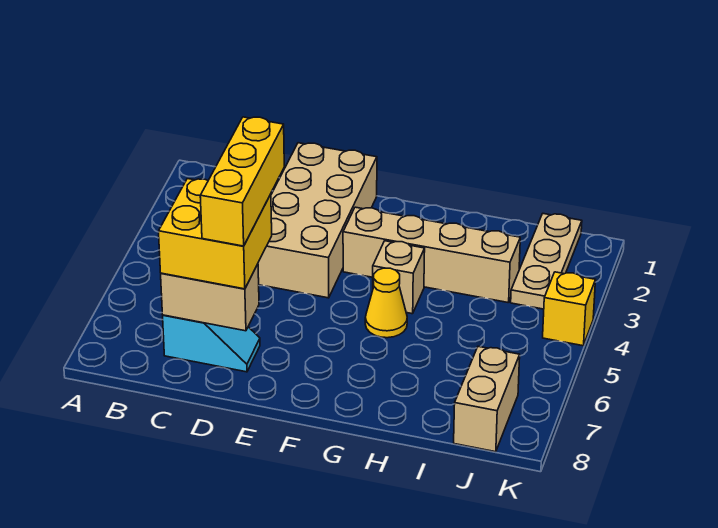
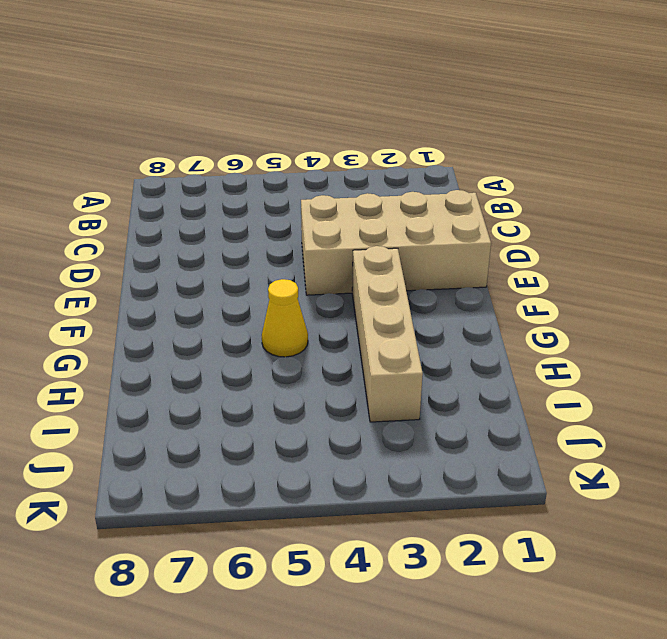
none -> cyan slope C7:D7 level 1 top C
none -> tan brick G4 level 1

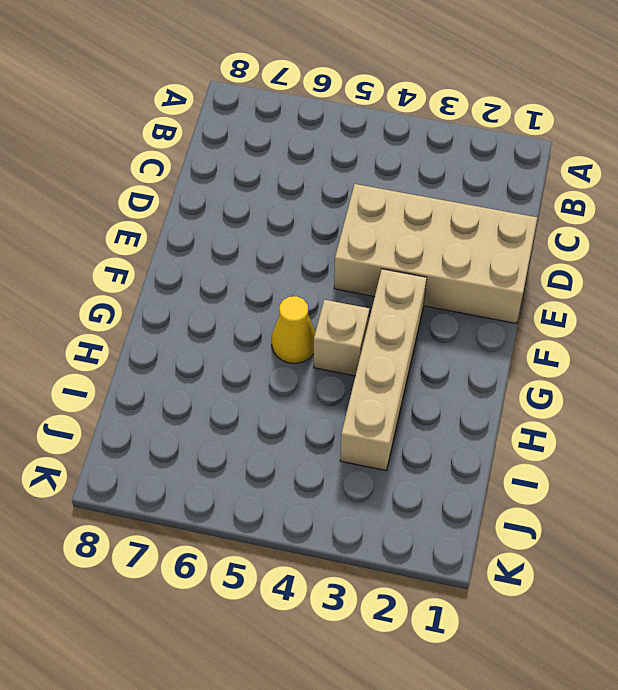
none -> cyan slope C7:D7 level 1 top C
none -> tan plate J1:J3 level 1

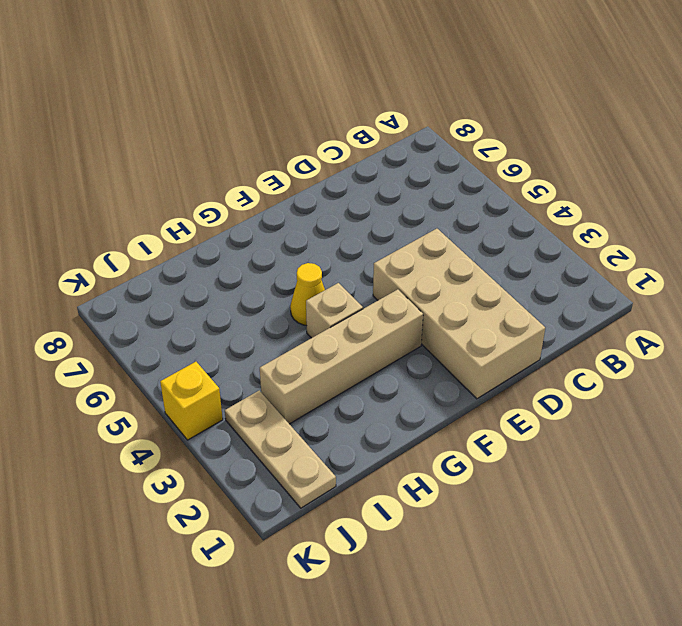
none -> cyan slope C7:D7 level 1 top C
none -> tan brick J7:J8 level 1

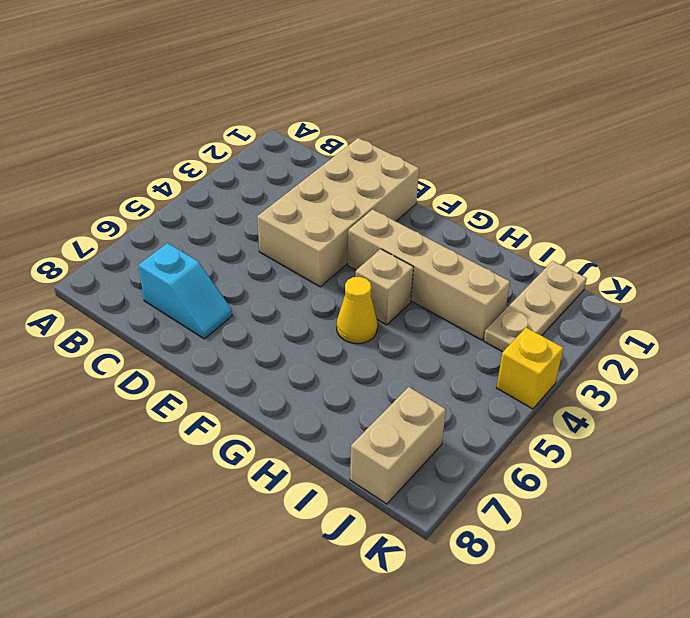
none -> tan brick C7:D7 level 2
none -> yellow brick C6:D7 level 3

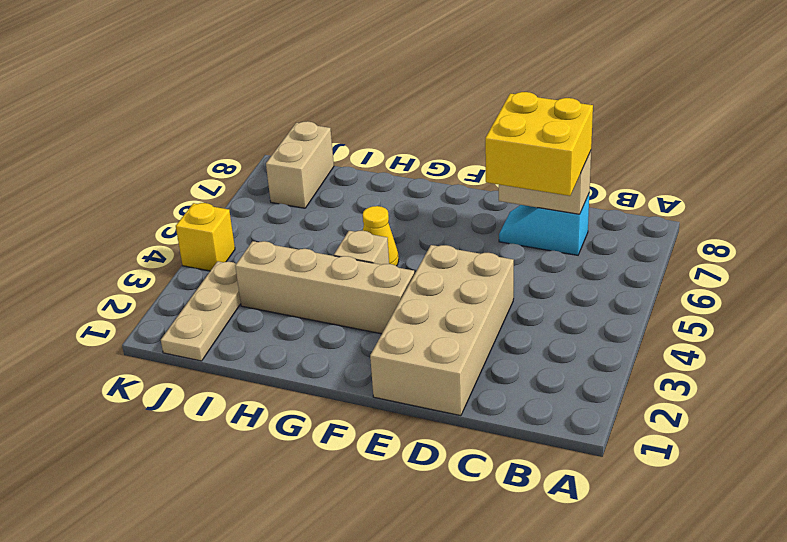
none -> yellow brick D5:D7 level 4

